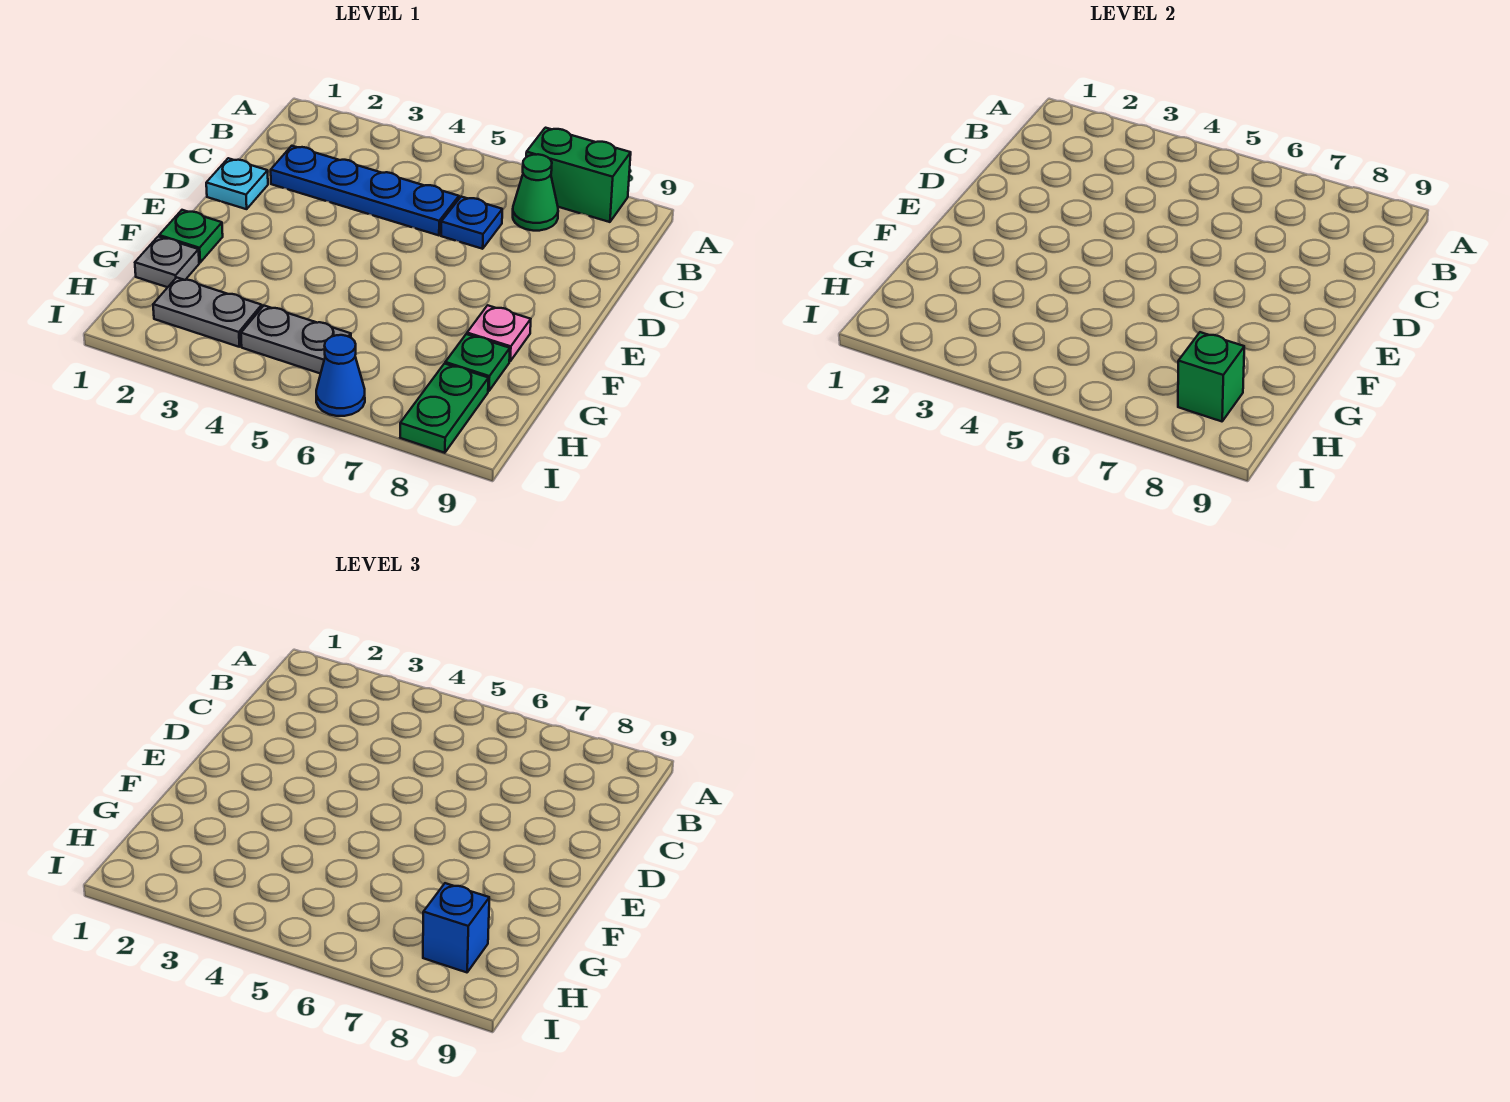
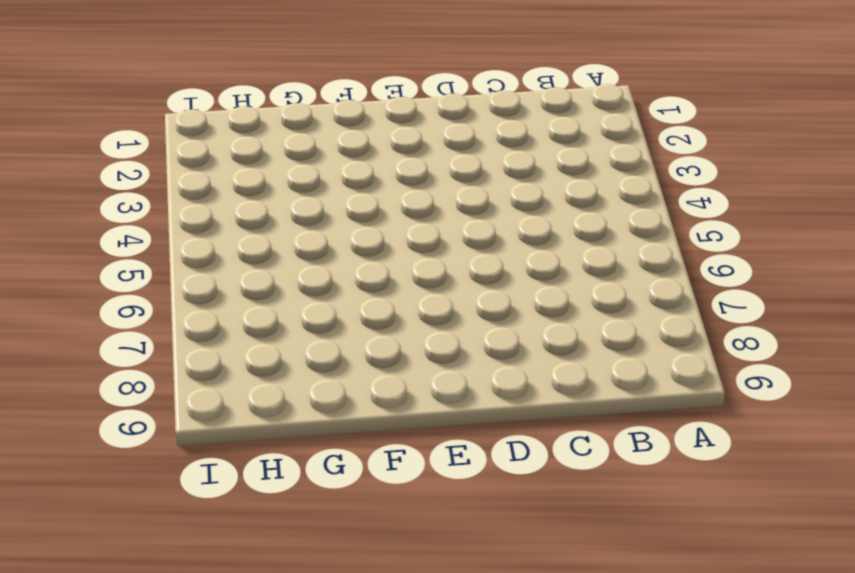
none -> green brick A7:A8 level 1
none -> green cone B7 level 1
none -> blue plate C2:C5 level 1

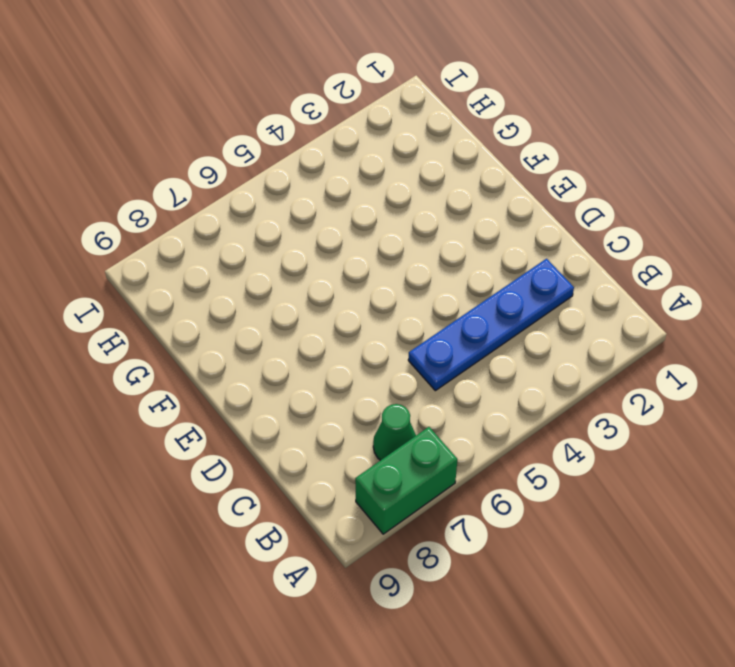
none -> blue plate C6 level 1
none -> cyan plate D1 level 1
none -> green plate F1 level 1

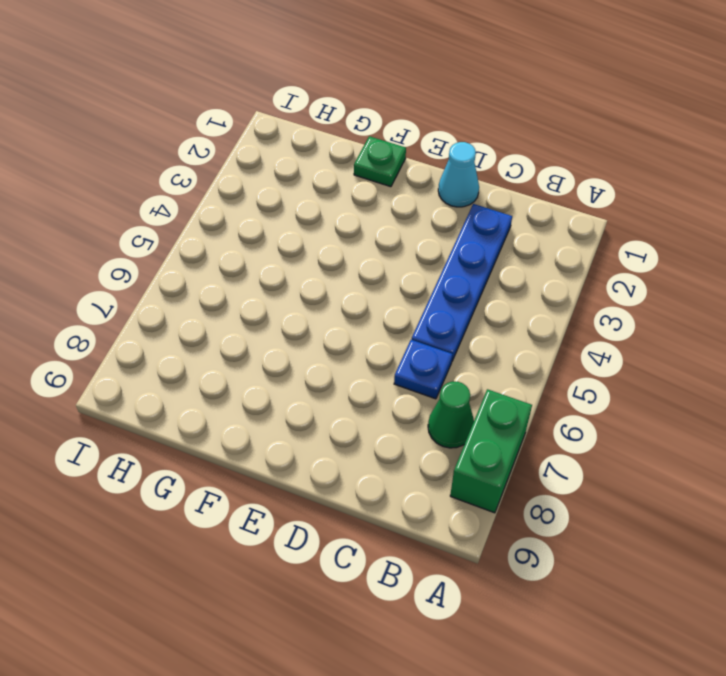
cyan cone D1 level 1 -> cyan plate D1 level 1
none -> pink plate F8 level 1
none -> grey plate G1 level 1
none -> green plate G8 level 1

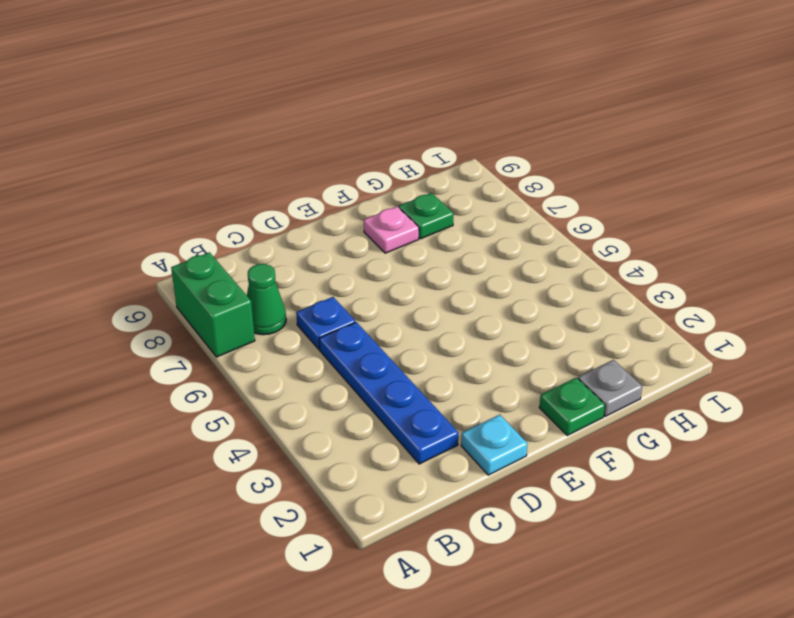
none -> grey plate H2:H3 level 1
none -> grey plate H4:H5 level 1
none -> green plate H8:I8 level 1

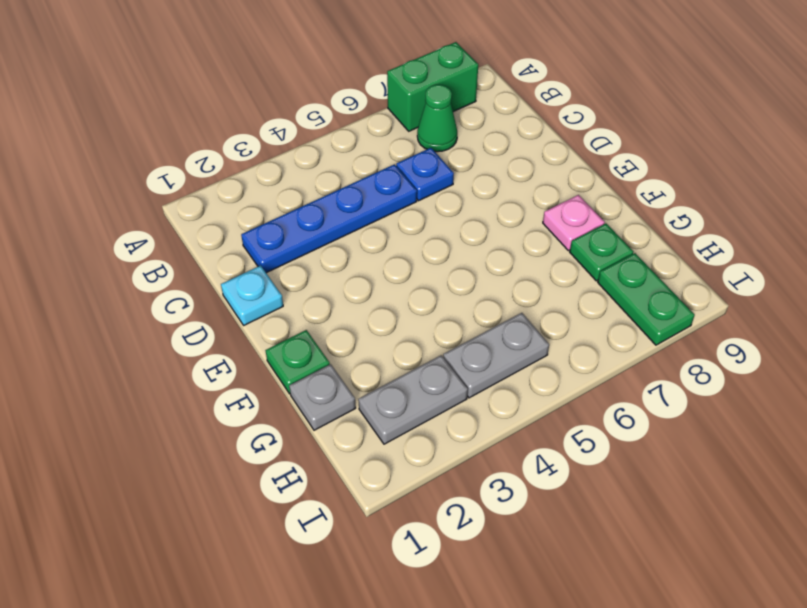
none -> blue cone I6 level 1
none -> green brick H8 level 2
none -> blue brick H8 level 3

